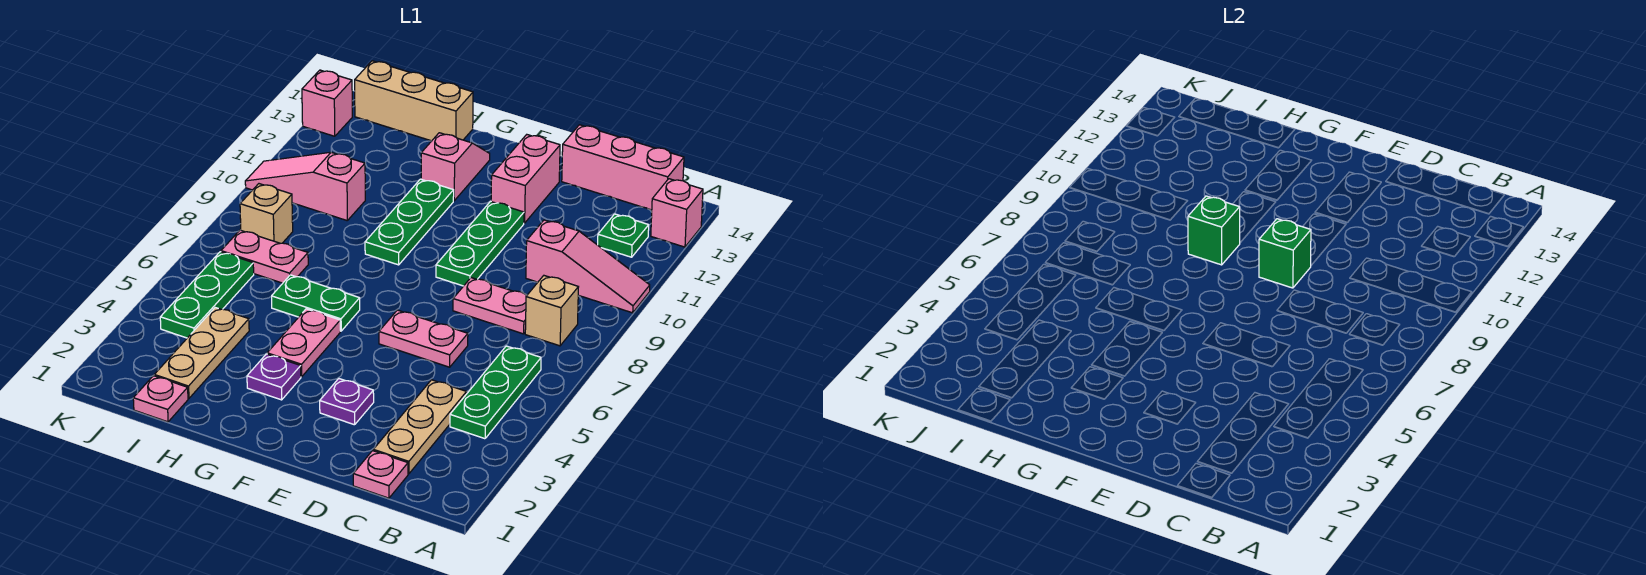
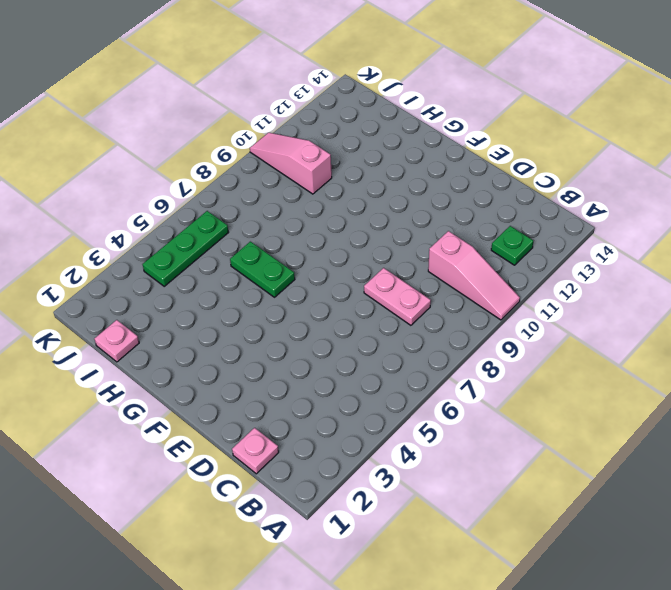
none -> pink brick A13 level 1
none -> green plate B4:B6 level 1
none -> tan brick B8 level 1

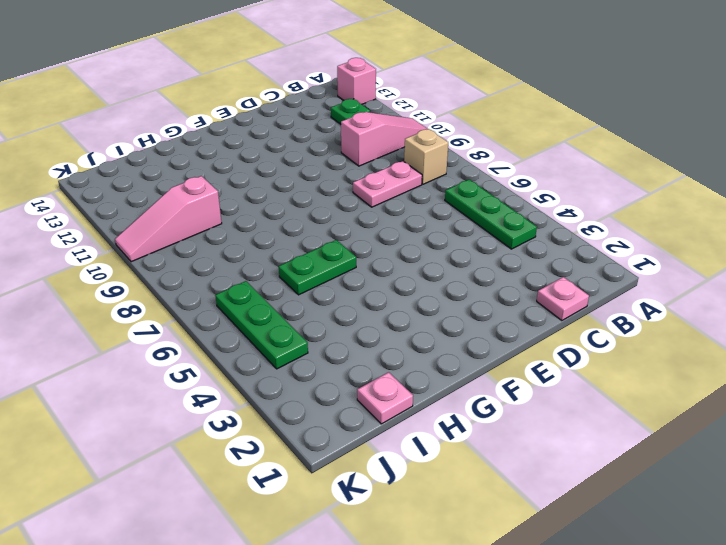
none -> pink brick B14:D14 level 1
none -> tan plate C2:C4 level 1
none -> pink plate D6:E6 level 1

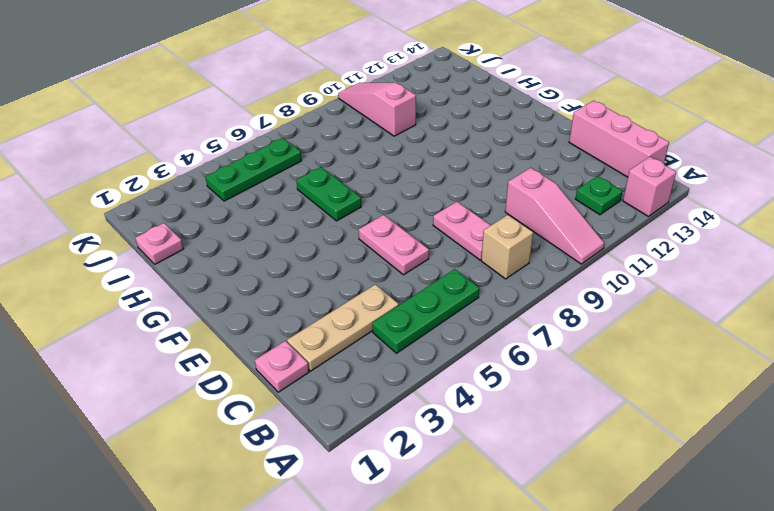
none -> purple plate E3 level 1
none -> green plate E9:E11 level 1
none -> pink brick E12:E13 level 1

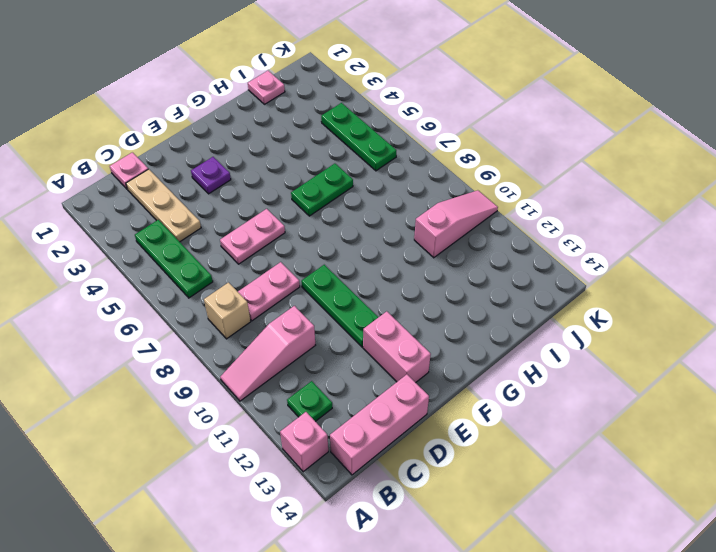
none -> purple plate G3 level 1
none -> pink plate G4:G5 level 1
none -> green plate G9:G11 level 1

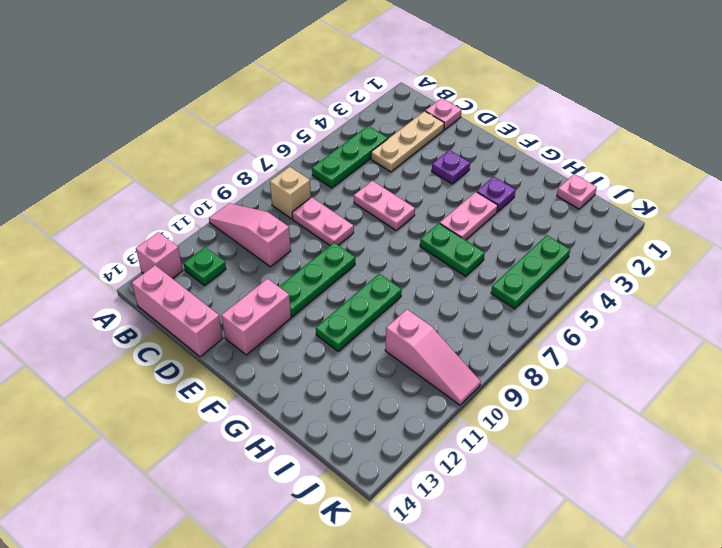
none -> pink slope G12:G13 level 1 top 12
none -> tan brick H14:J14 level 1
none -> tan plate I2:I4 level 1

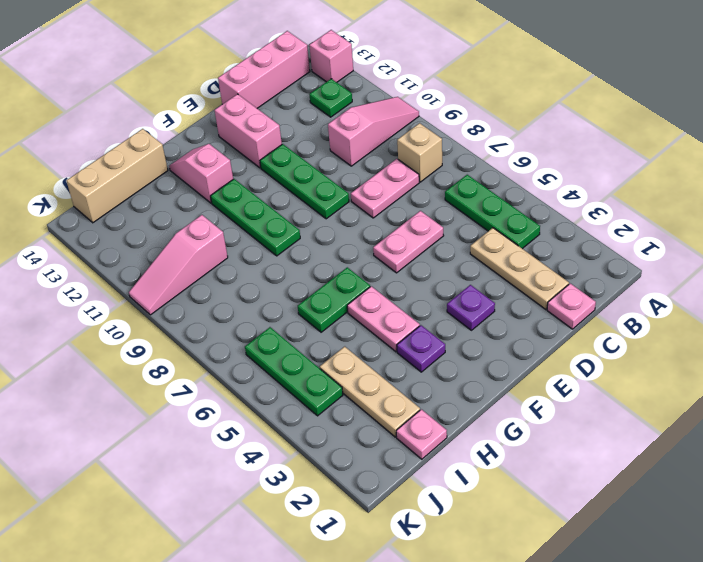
none -> pink plate I7:J7 level 1
none -> tan brick J8 level 1
none -> pink brick K13 level 1

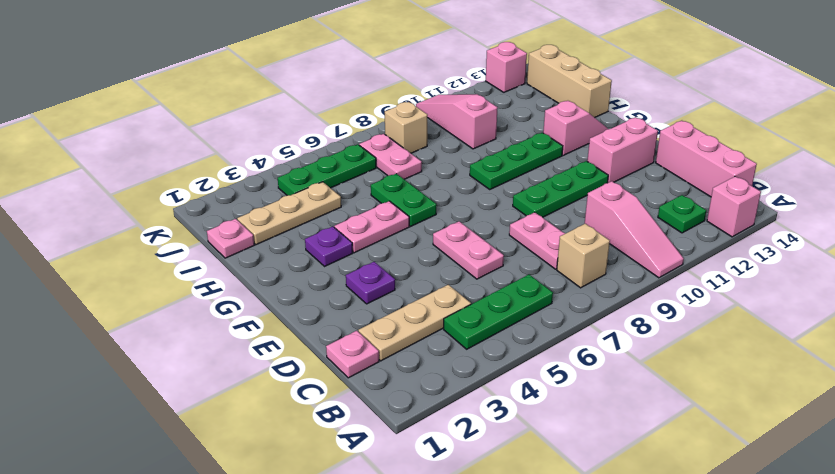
none -> green brick E9 level 2
none -> green brick G9 level 2

